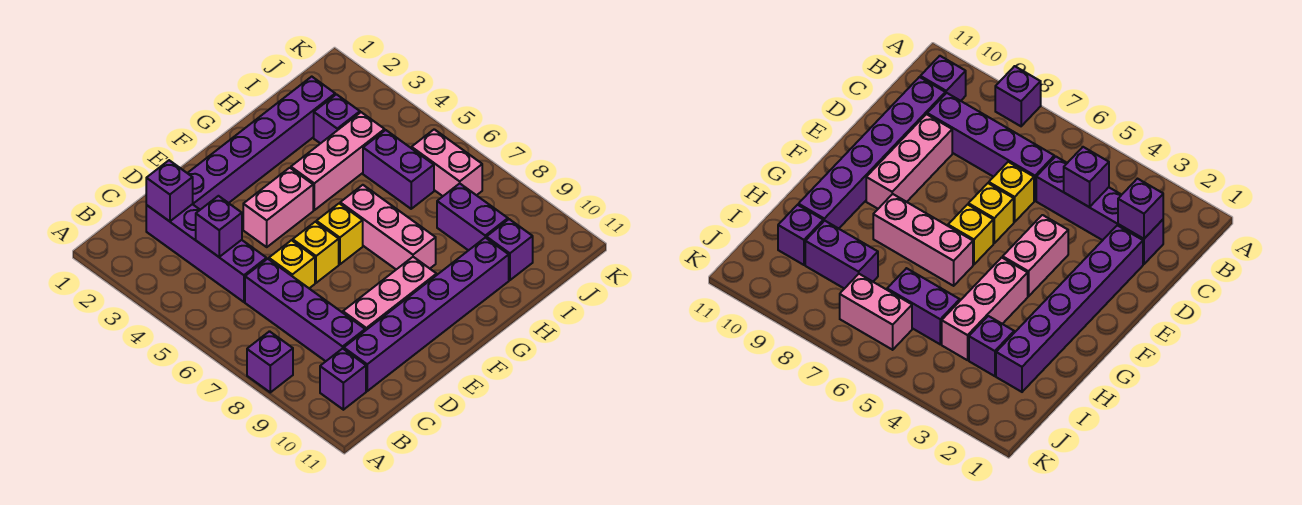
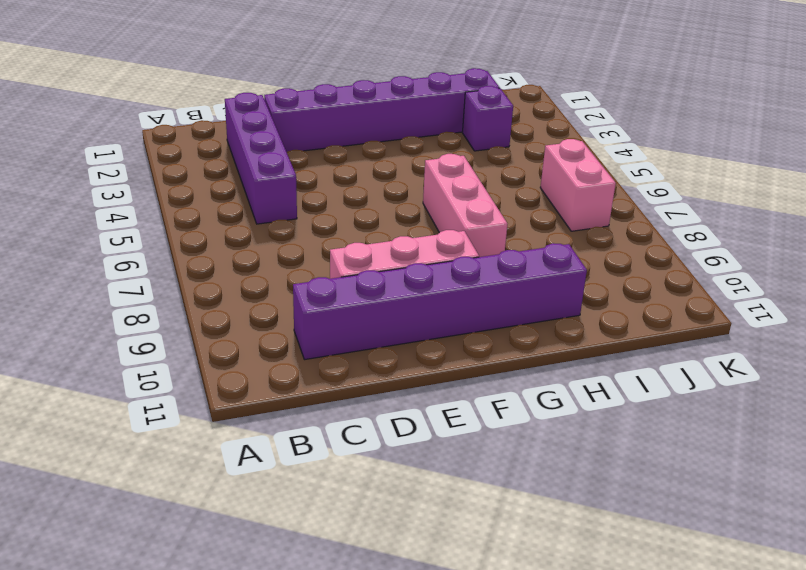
none -> purple brick A8 level 1
none -> purple brick B10 level 1
none -> purple brick C6:C9 level 1

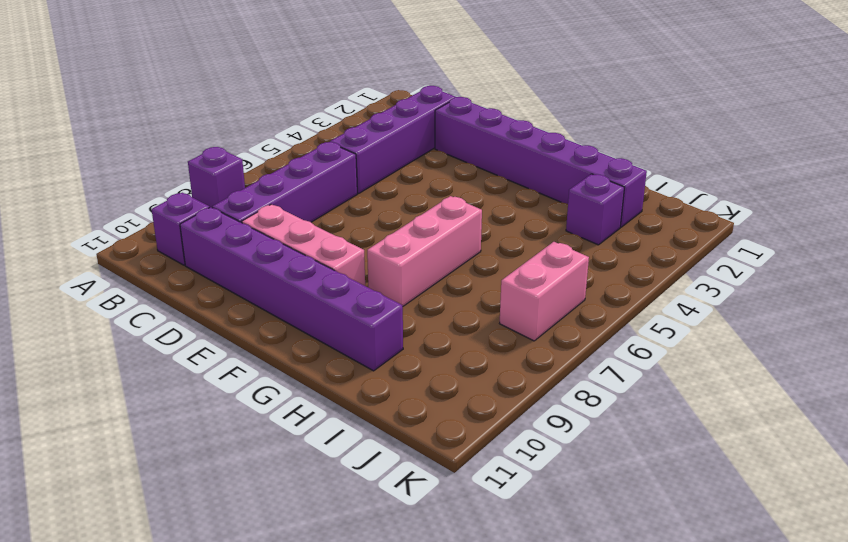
none -> yellow brick D6 level 1
none -> pink brick E4:F4 level 1
none -> yellow brick E6 level 1

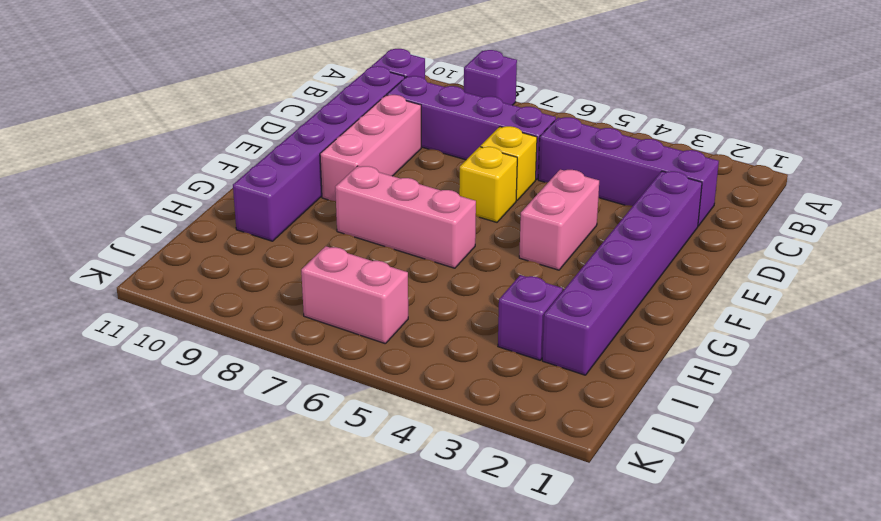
none -> yellow brick F6 level 1
none -> pink brick G4:I4 level 1
none -> purple brick I5:I6 level 1

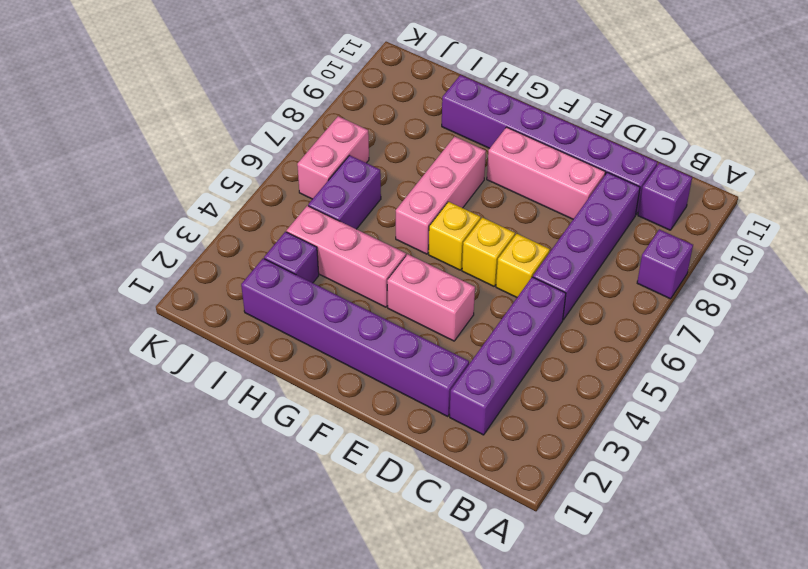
none -> purple brick I8:I9 level 1
none -> purple brick I10 level 1
none -> purple brick C2 level 2

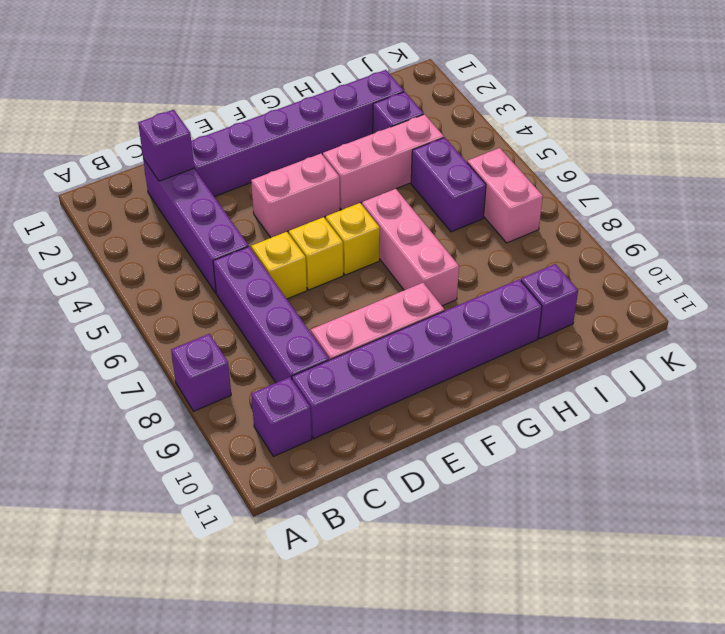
none -> purple brick I8:I9 level 1
none -> purple brick C4 level 2

